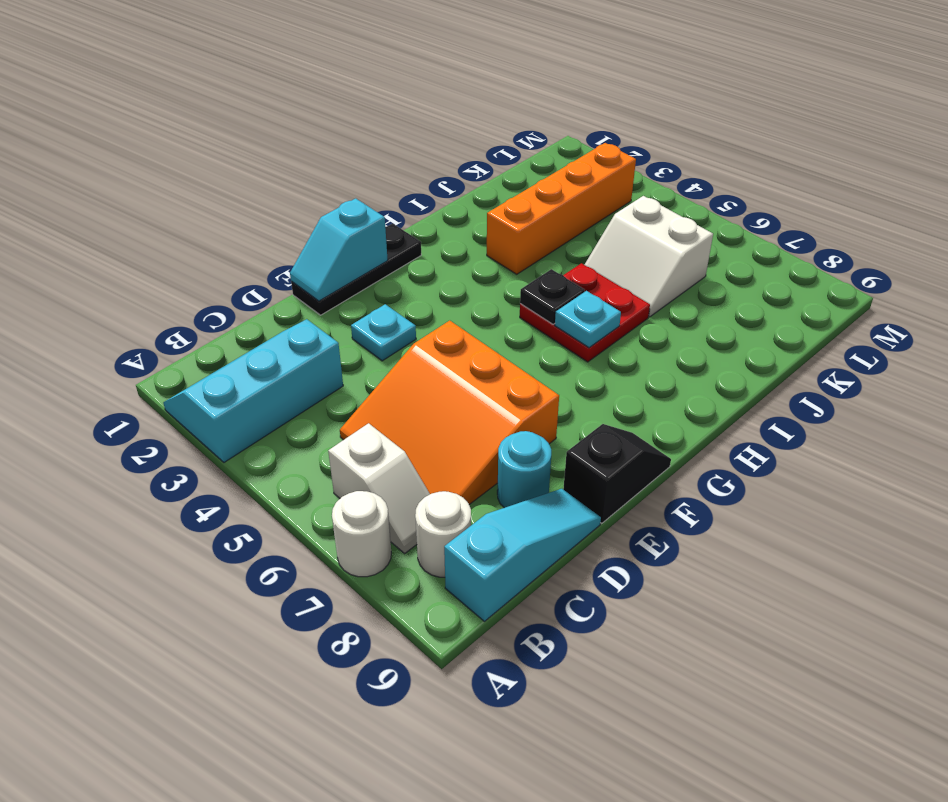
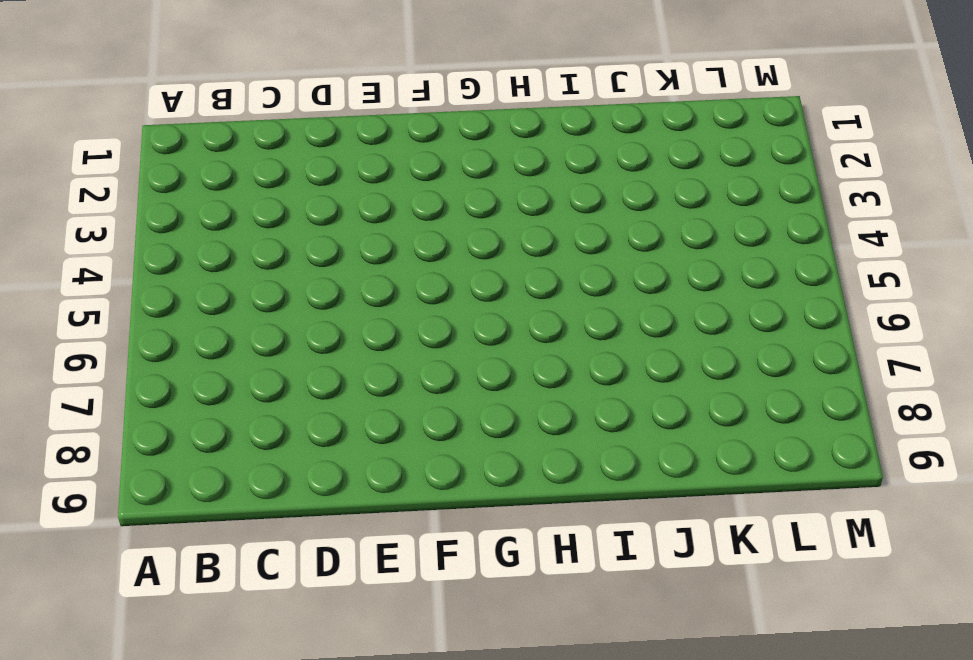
none -> cyan slope A2:C3 level 1 top 3
none -> white round brick A7 level 1
none -> white slope B6:B7 level 1 top 6

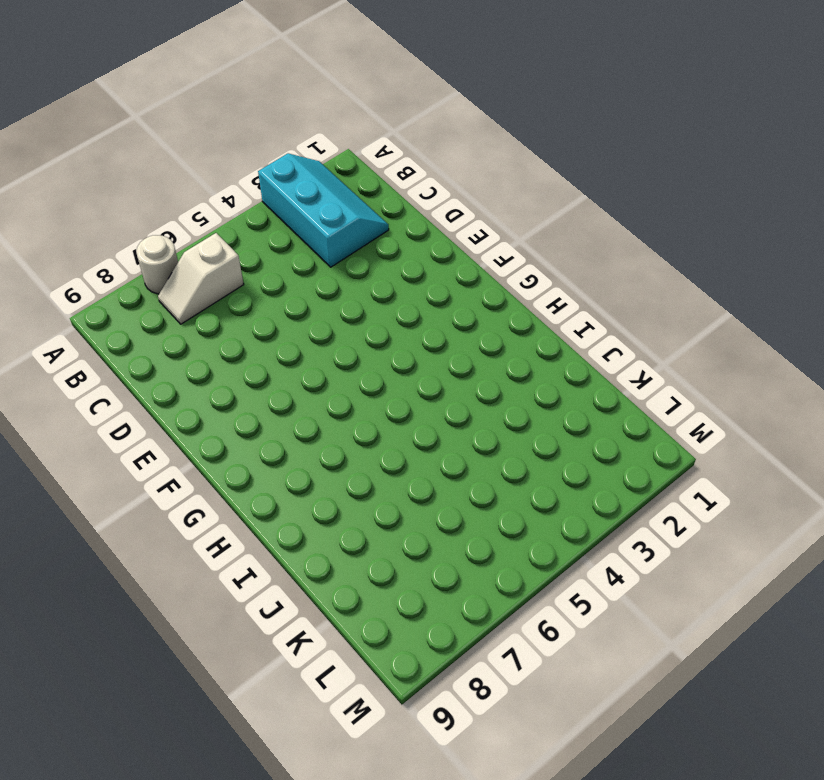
none -> white round brick B8 level 1
none -> cyan slope B9:D9 level 1 top B
none -> orange slope C5:E7 level 1 top E

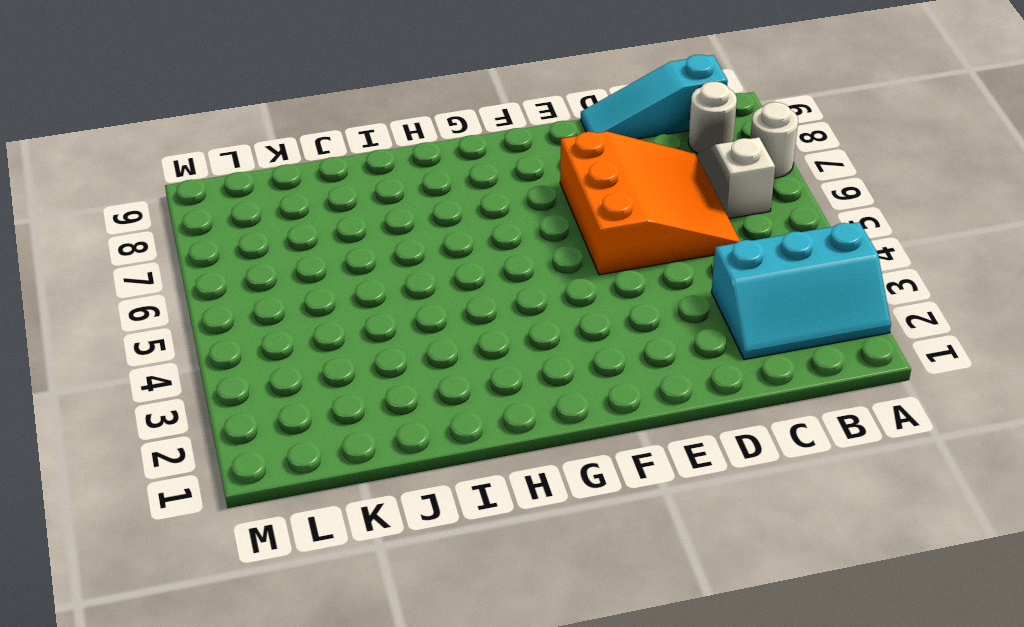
none -> cyan round brick D8 level 1
none -> black plate E1:G1 level 1
none -> cyan plate E3 level 1

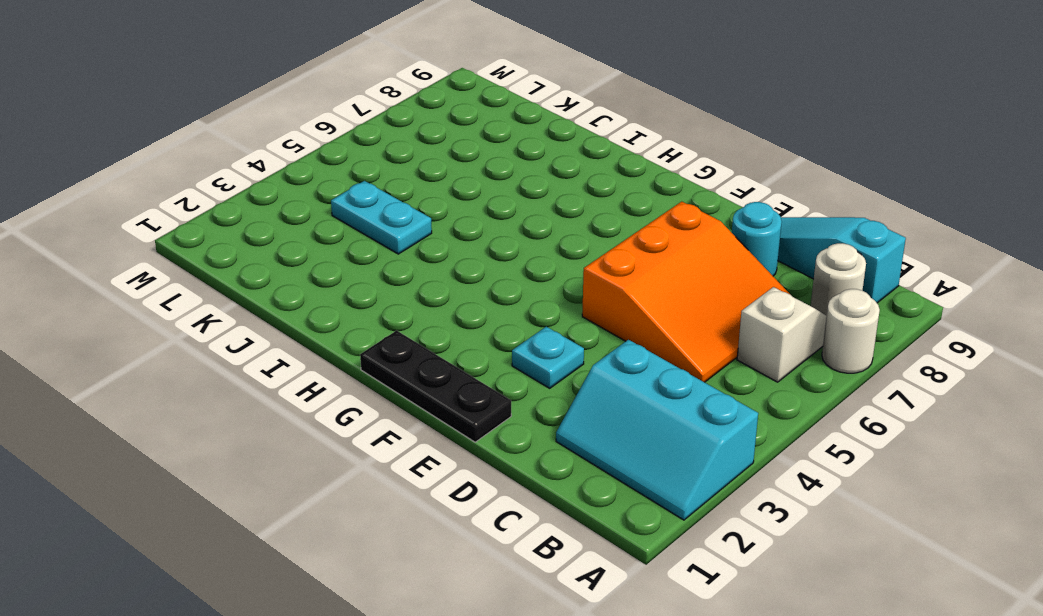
cyan plate J4:K4 level 1 -> none
none -> black slope E9:F9 level 1 top E
none -> red plate H5:I6 level 1
none -> orange brick I3:L3 level 1

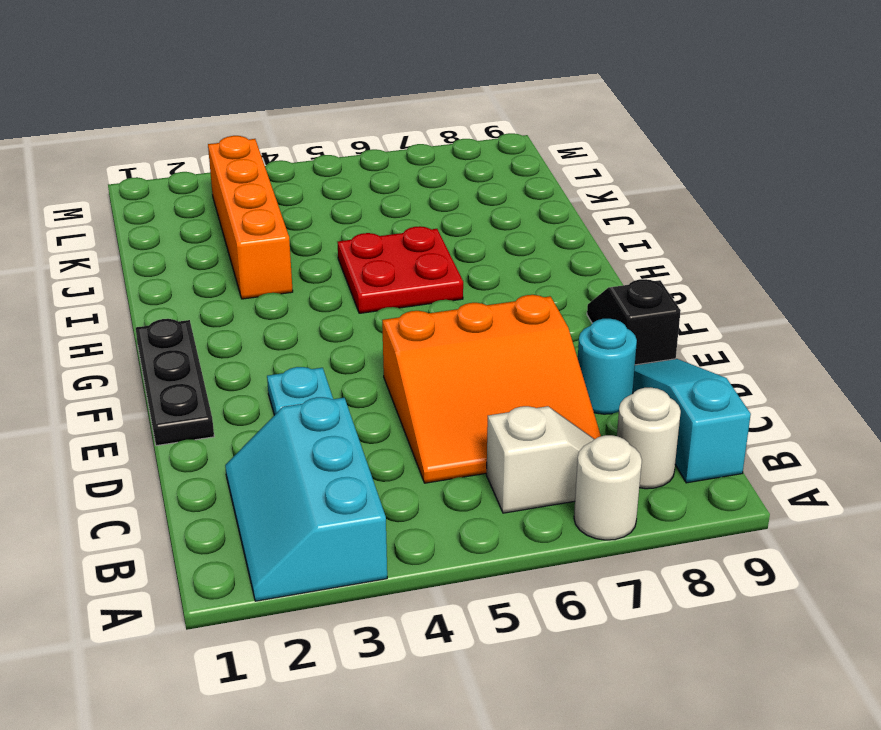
none -> white slope J5:K6 level 1 top K
none -> cyan slope E1:F1 level 2 top F
none -> black plate H5 level 2

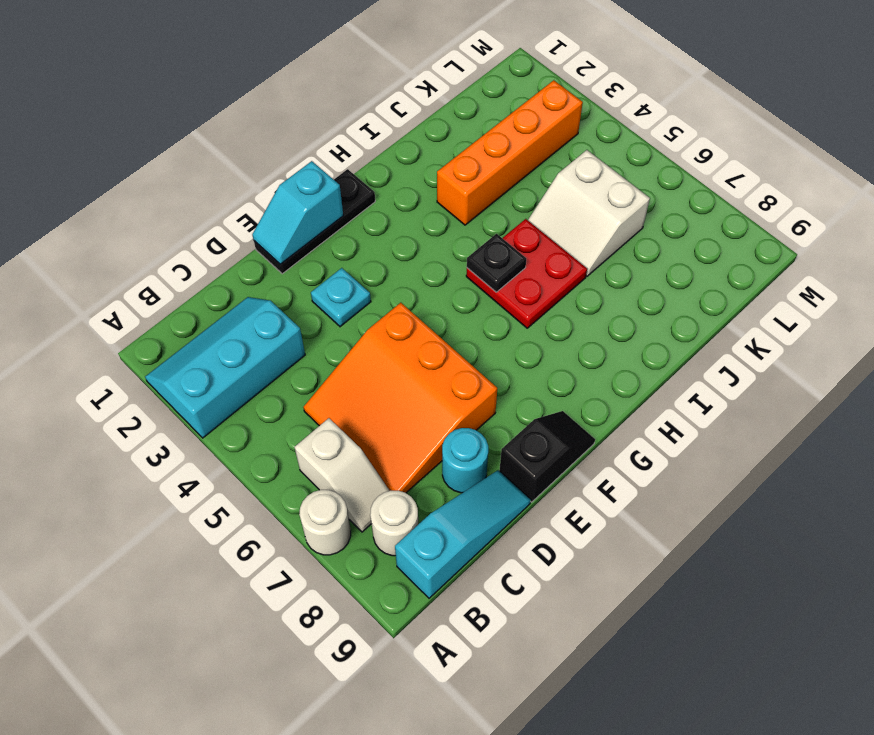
none -> cyan plate H6 level 2

